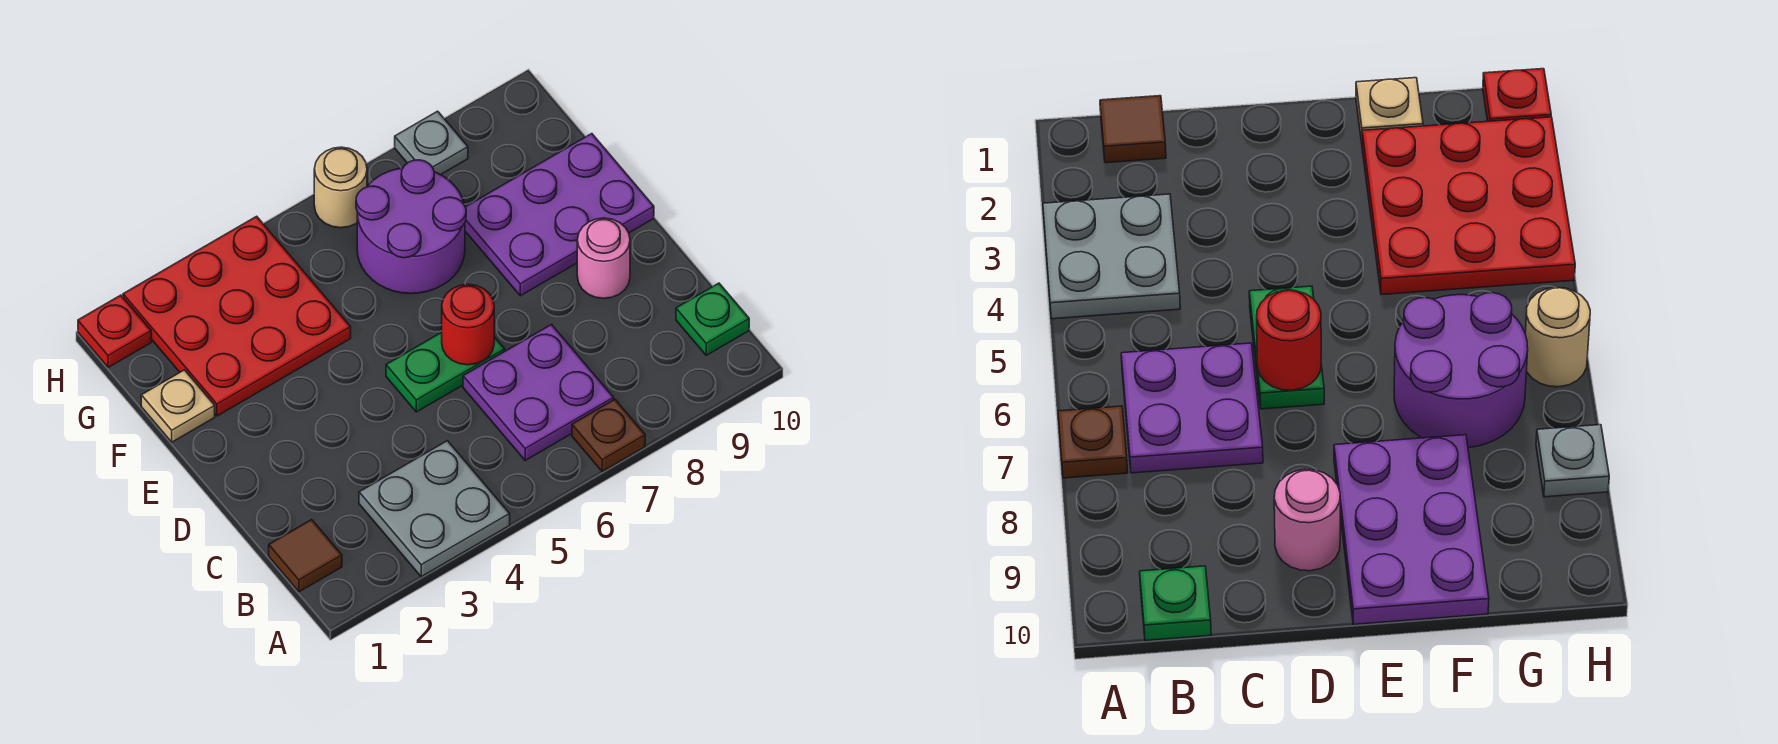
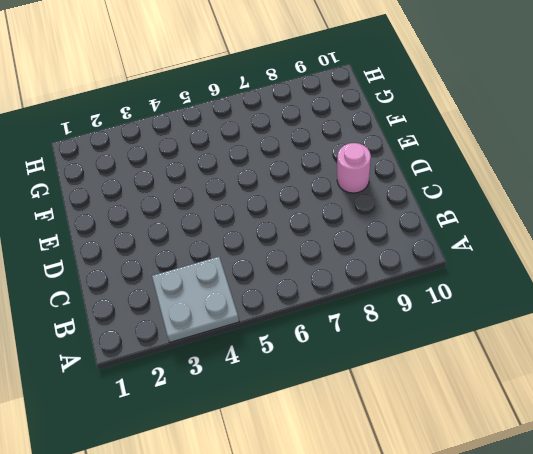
none -> brown plate A7 level 1
none -> brown tile B1 level 1
none -> purple plate B6:C7 level 1

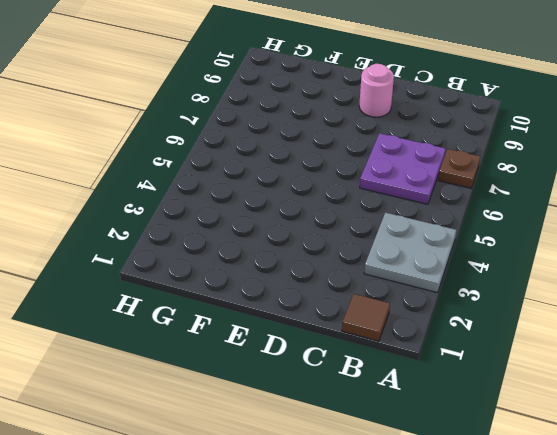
none -> green plate B10 level 1
none -> green plate D5:D6 level 1
none -> purple plate E8:F10 level 1

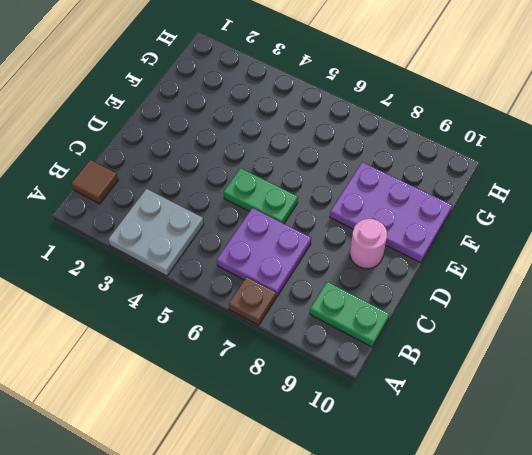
green plate B9:B10 level 1 -> green plate B10 level 1
none -> tan plate F1 level 1
none -> red plate F2:H4 level 1
none -> purple round brick F6:G7 level 1

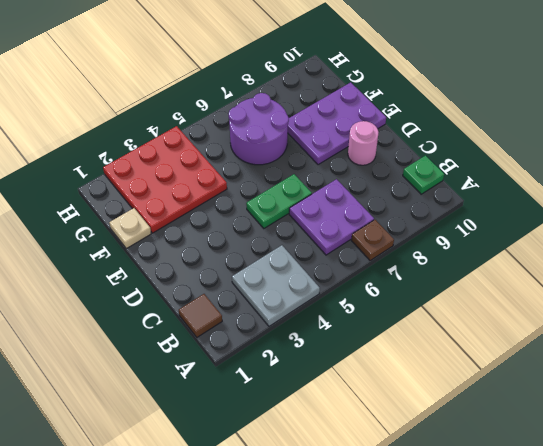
none -> red plate H1 level 1
none -> tan round brick H6 level 1
none -> grey plate H8 level 1

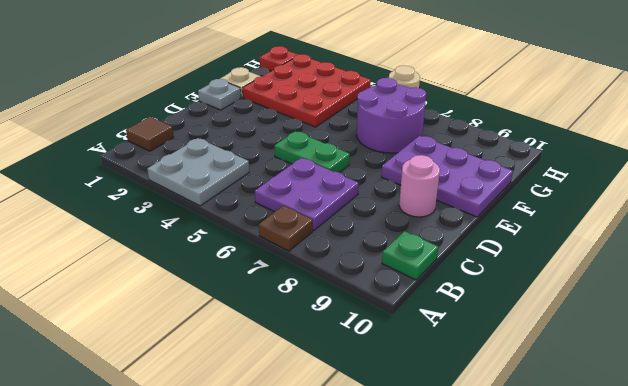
grey plate E1 level 1 -> grey plate H8 level 1
none -> red round brick D6 level 2

